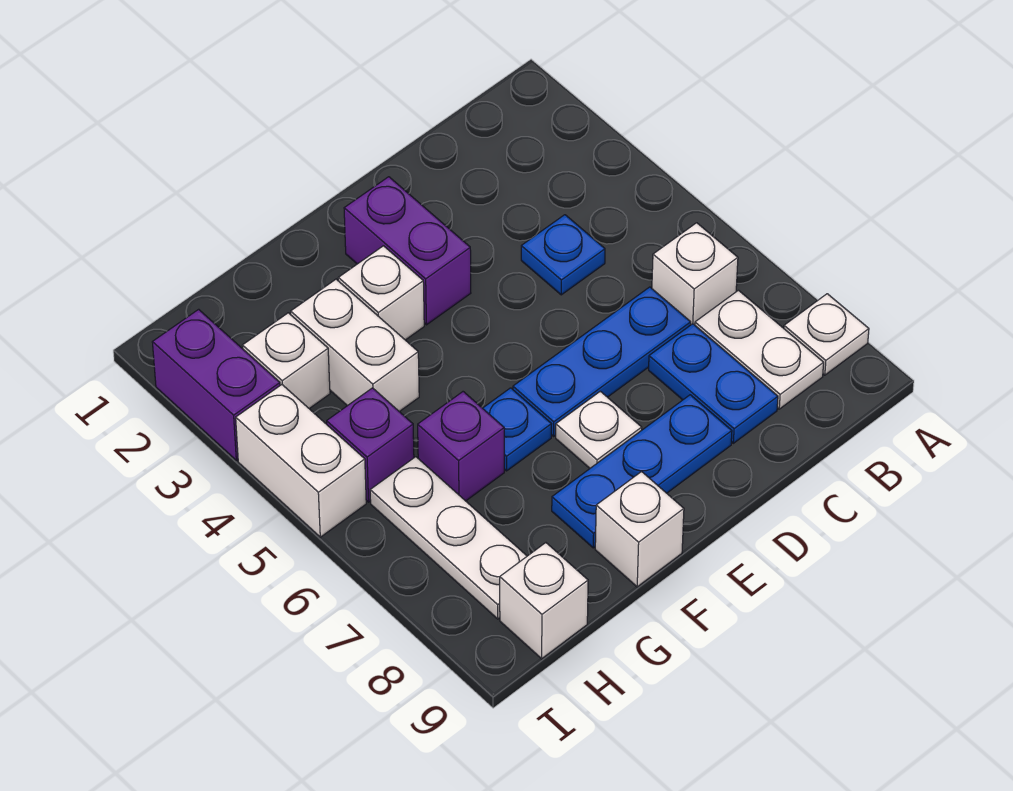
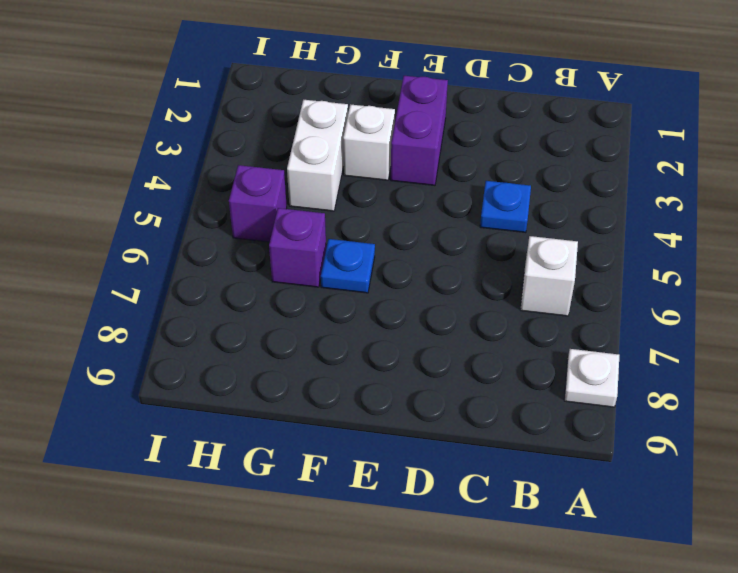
none -> white plate B7:B8 level 1
none -> blue plate C6:E6 level 1
none -> blue plate C7:C8 level 1

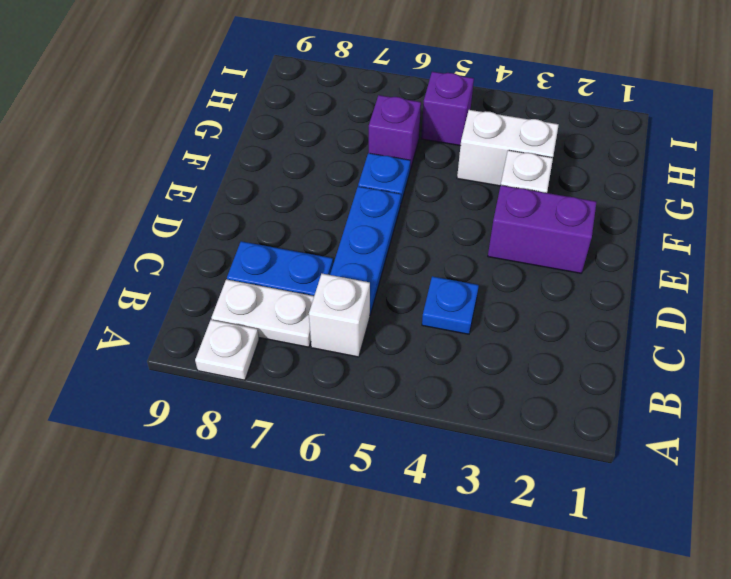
none -> blue plate D8:F8 level 1
none -> white plate E7 level 1
none -> white brick F9 level 1

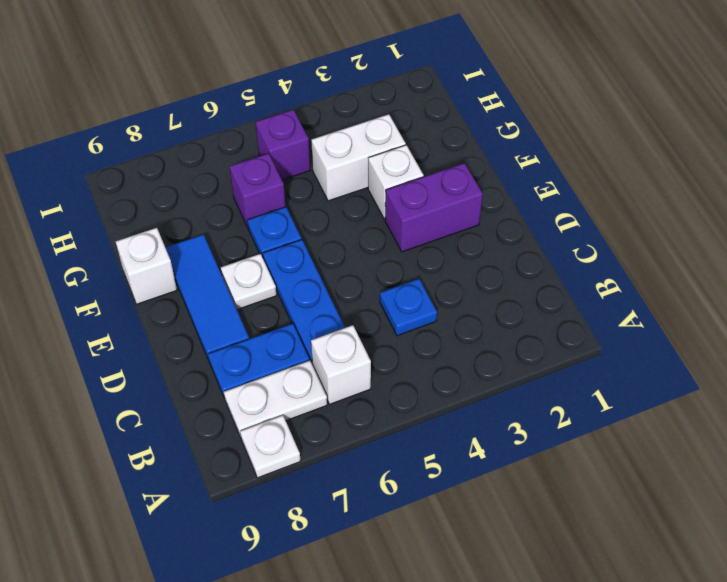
blue tile D8:F8 level 1 -> blue plate D8:F8 level 1
none -> white brick H3 level 1
none -> white plate H6:H8 level 1
none -> white brick H9 level 1

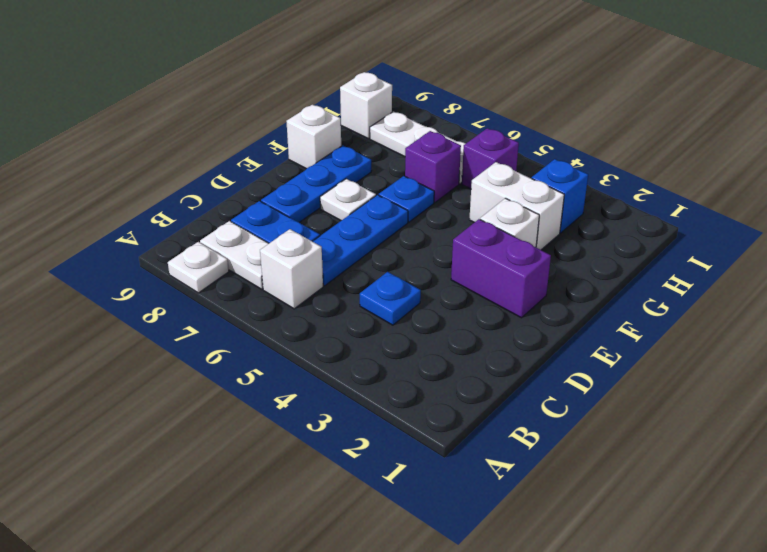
blue brick H3 level 1 -> white brick H3 level 1
none -> purple brick I2:I3 level 1
none -> white brick I4:I5 level 1

